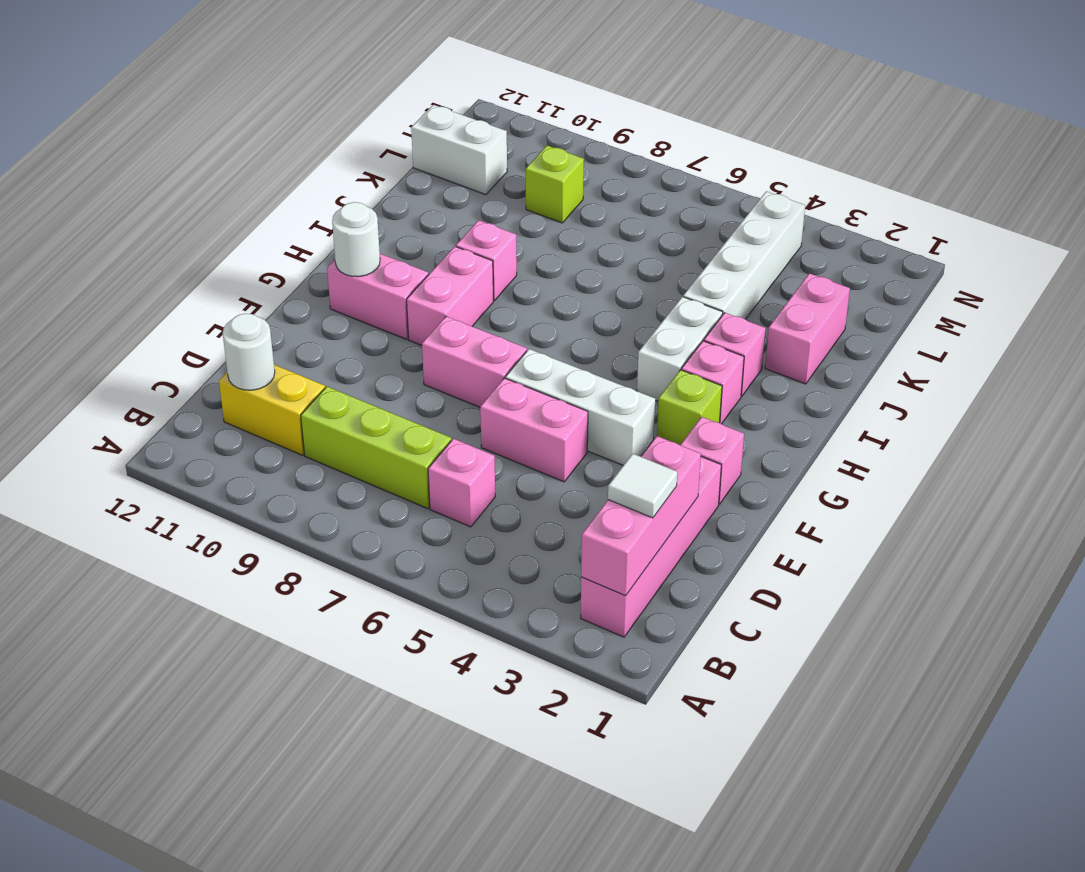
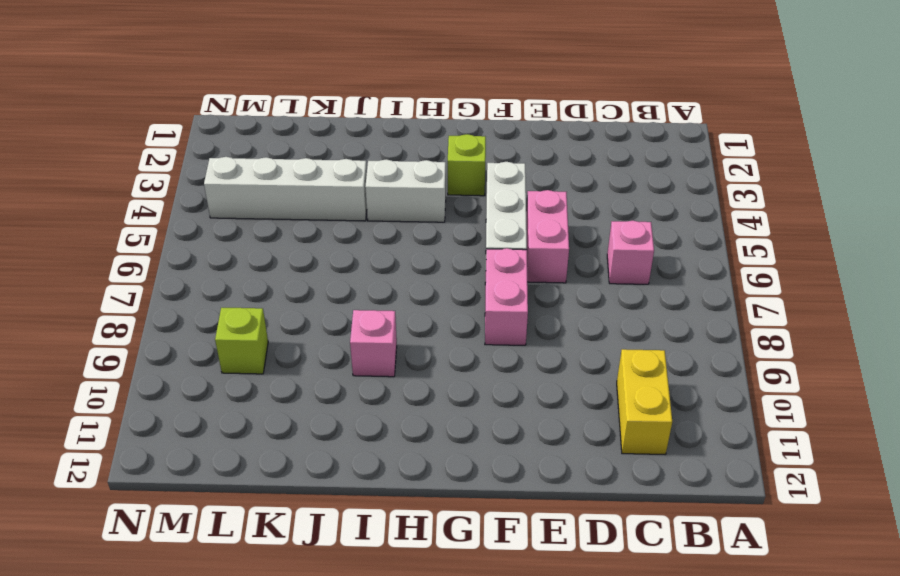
none -> pink brick B2:E2 level 1
none -> lime brick C7:C9 level 1
none -> pink brick F2 level 1

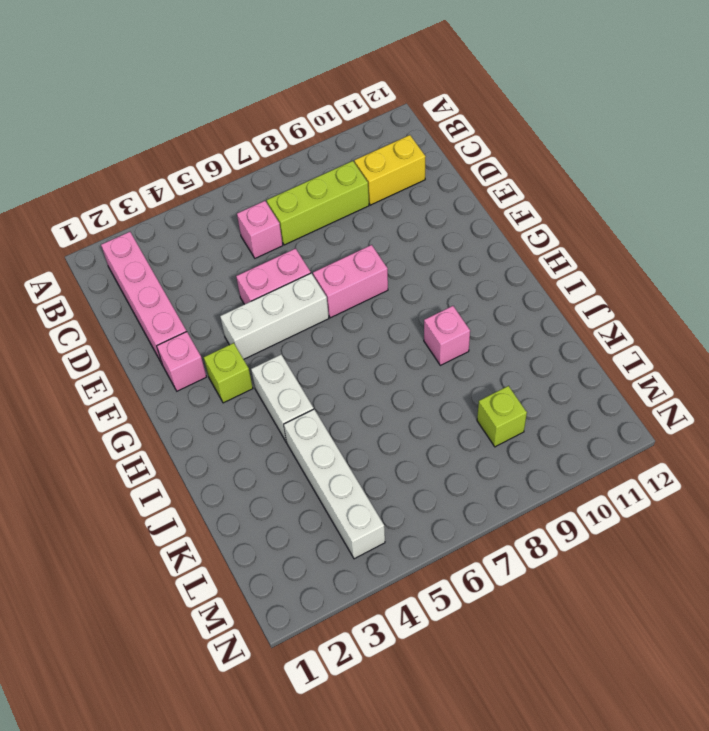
none -> pink brick G9:H9 level 1
none -> pink brick G10:G11 level 1
none -> pink brick H3 level 1

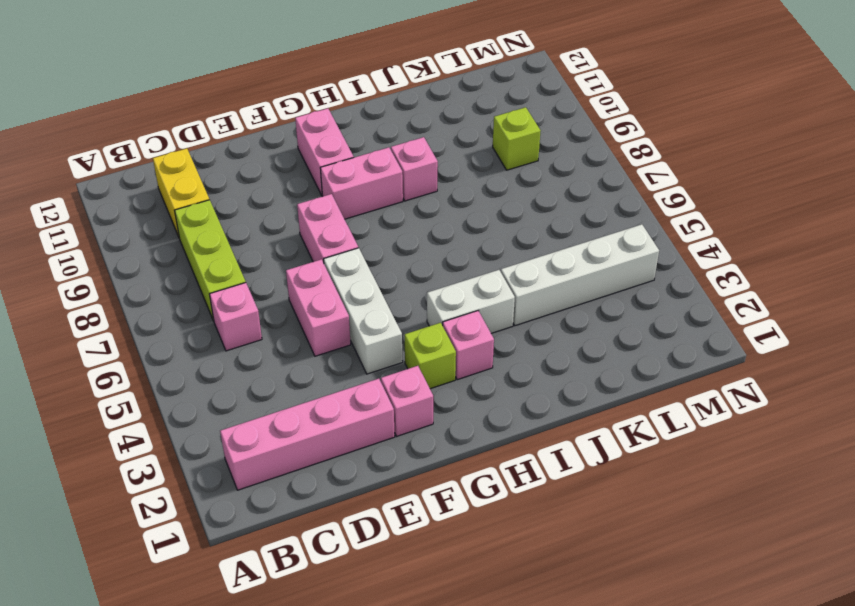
none -> pink brick I3 level 1
none -> pink brick J2:K2 level 1
none -> white brick L11:L12 level 1

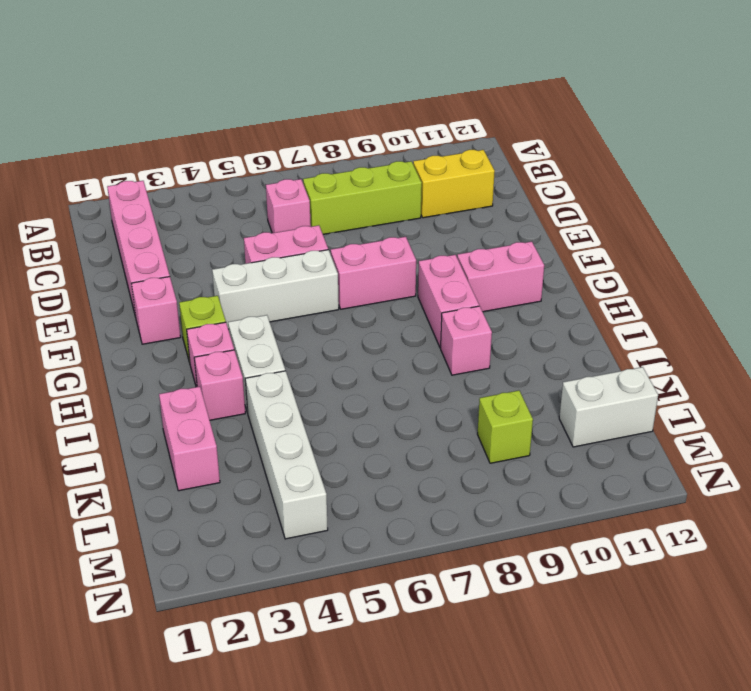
none -> pink brick B2:D2 level 2
none -> white round brick C11 level 2
none -> white round brick G11 level 2

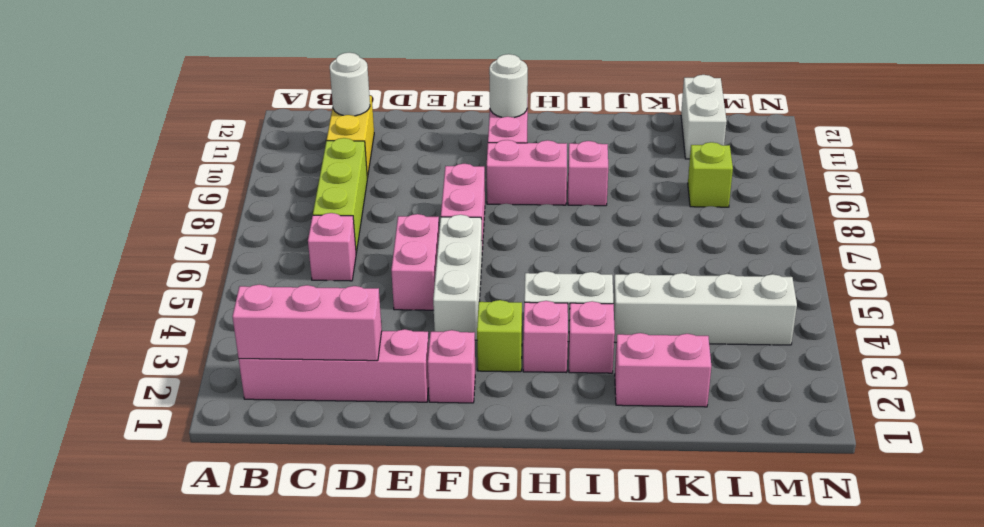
none -> white tile C2 level 3

